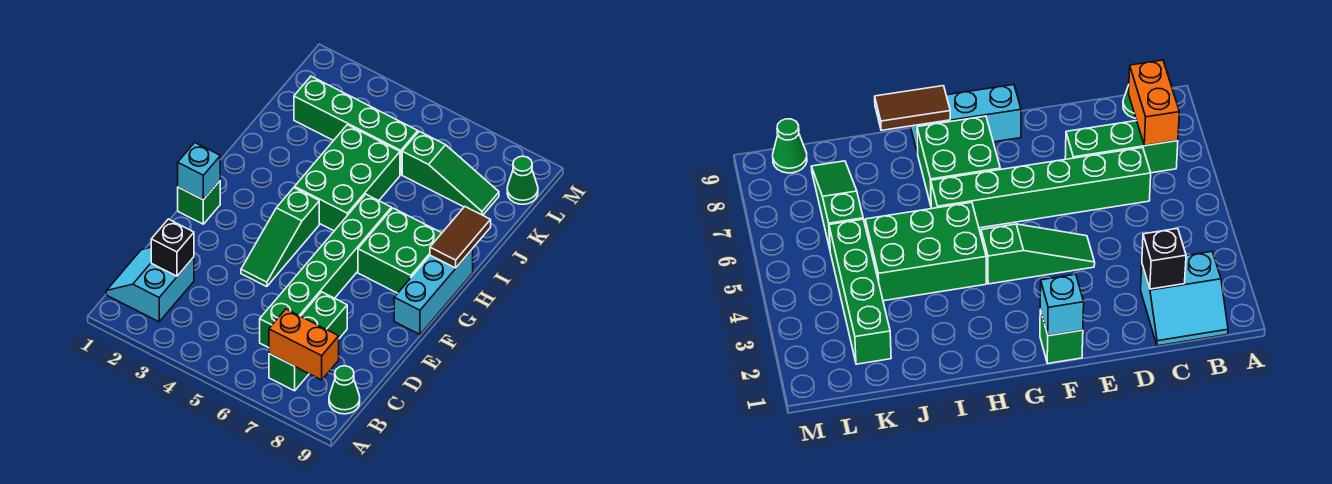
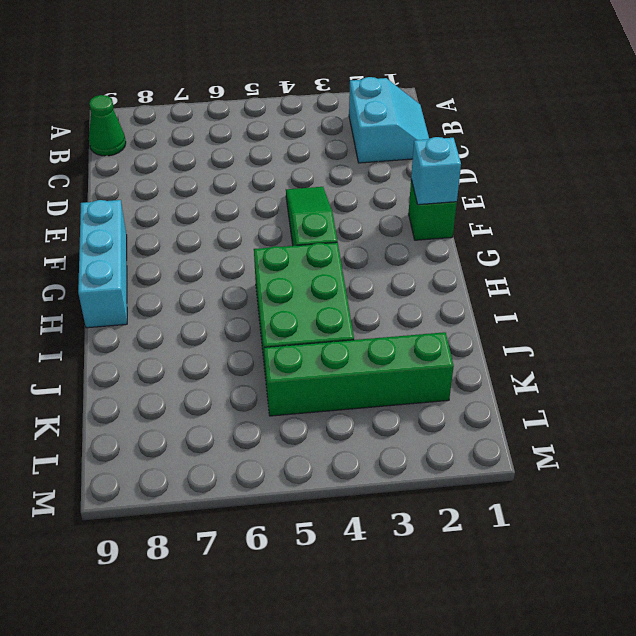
none -> green brick B7:D7 level 1
none -> green brick C6:H6 level 1
none -> green brick G7:H8 level 1

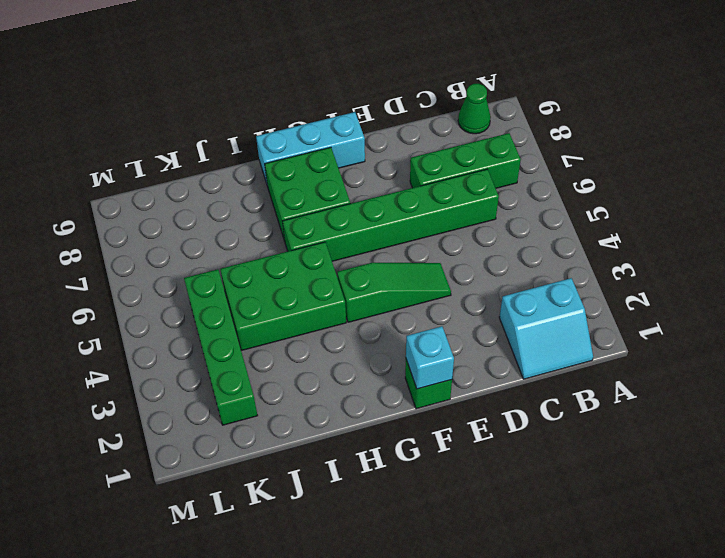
none -> green slope K6:K8 level 1 top 6
none -> green cone L9 level 1
none -> orange brick B7:B8 level 2

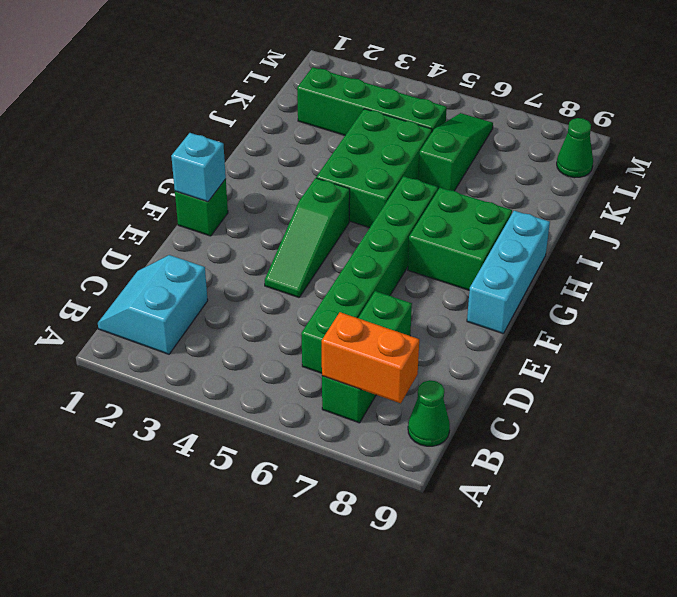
green slope J6:L6 level 1 top J -> green slope K6:K8 level 1 top 6
none -> black brick C2 level 2
none -> brown tile H9:I9 level 2

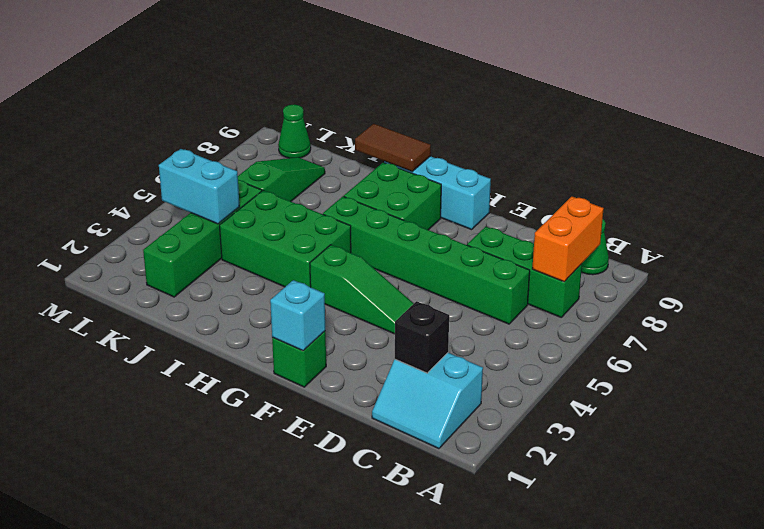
cyan brick K4:L4 level 2 -> none

